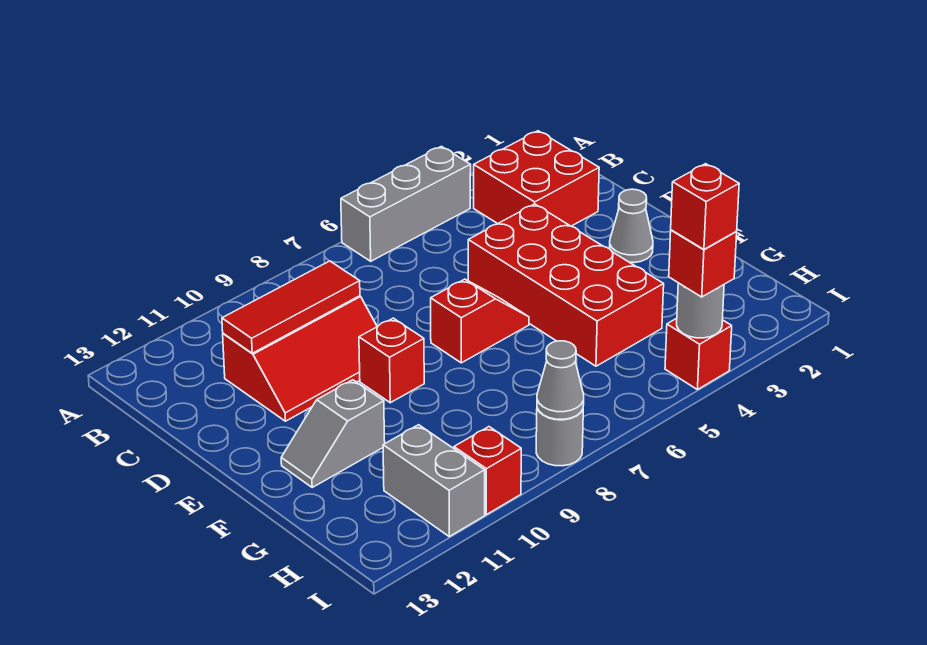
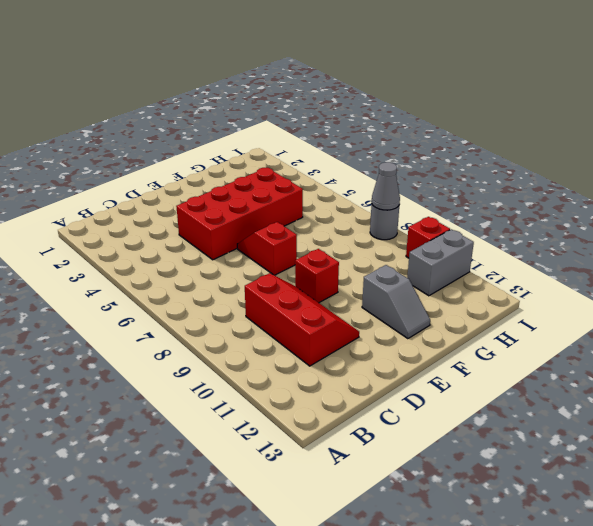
none -> grey brick A4:A6 level 1
none -> red brick B2:C3 level 1
none -> grey cone E2 level 1

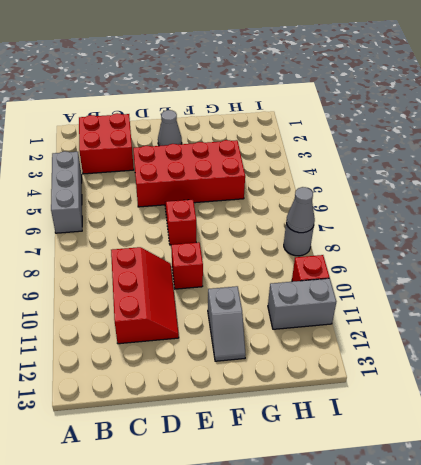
none -> red brick I4 level 1
none -> red tile C9:C11 level 2
none -> grey round brick I4 level 2

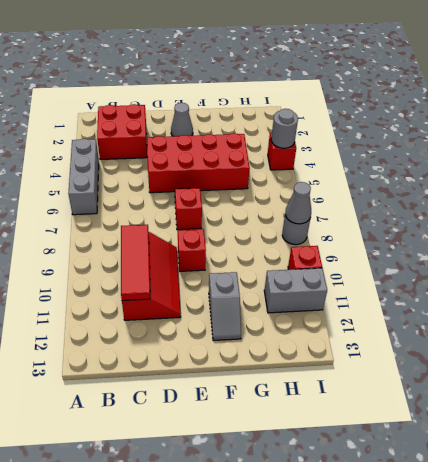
none -> red brick I4 level 3
none -> red brick I4 level 4

